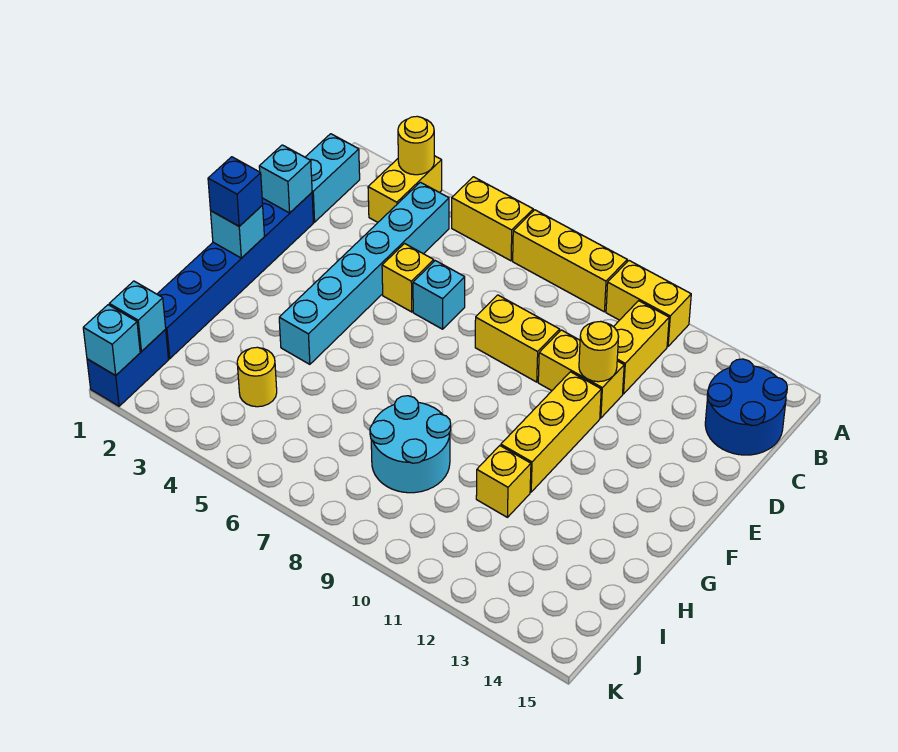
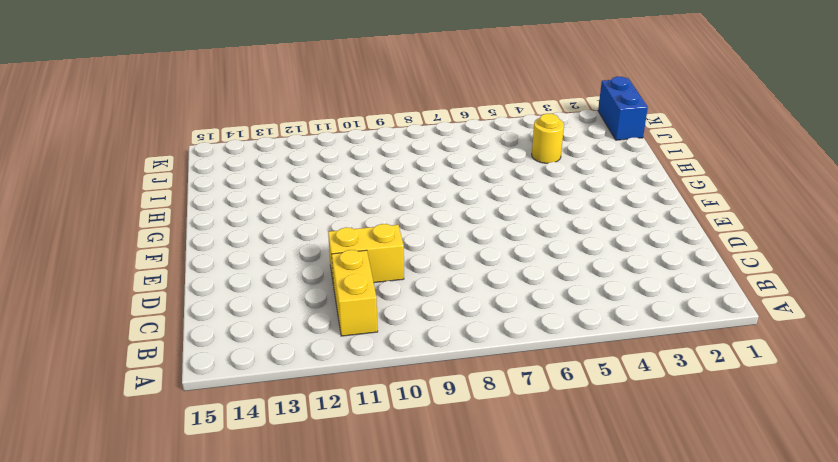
none -> yellow brick A3:B3 level 1
none -> yellow brick A5:A6 level 1
none -> yellow brick A7:A9 level 1

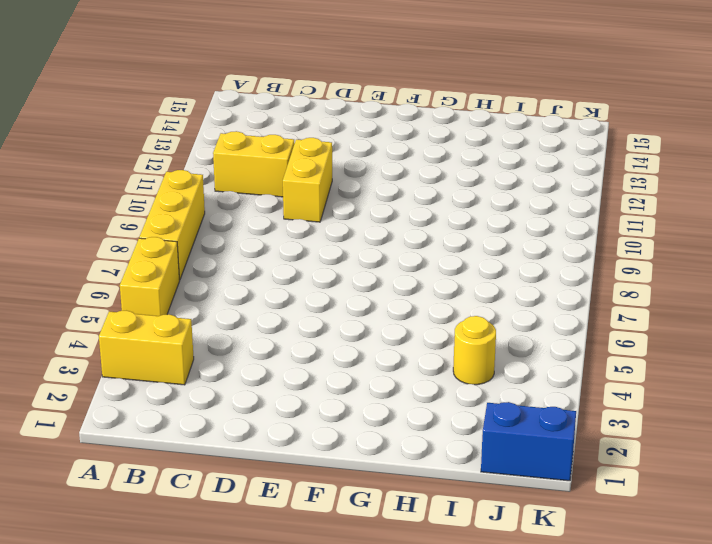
none -> yellow brick A10:A11 level 1
none -> cyan brick B1:C1 level 1
none -> cyan brick B4:G4 level 1

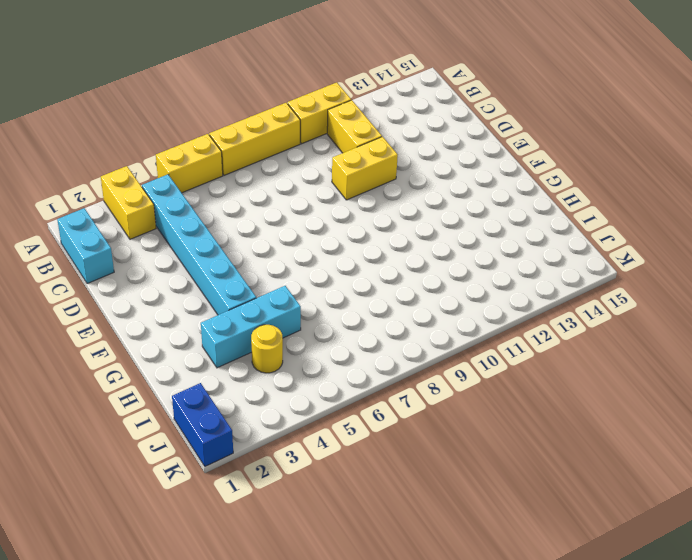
cyan brick H3:H5 level 1 -> none
none -> blue round brick B14:C15 level 1
none -> blue brick D1:I1 level 1
none -> yellow brick D5 level 1

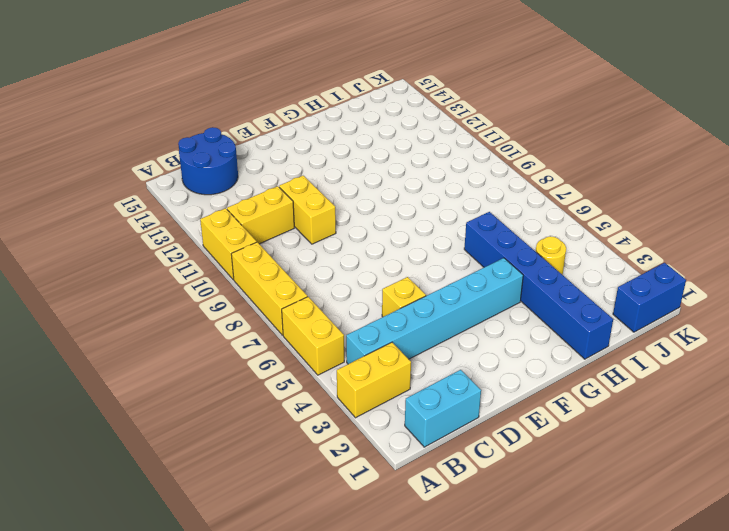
blue brick H1:H6 level 1 -> blue brick D1:I1 level 1
none -> cyan brick D6 level 1
none -> yellow brick D8:D9 level 1
none -> yellow brick E11:G11 level 1

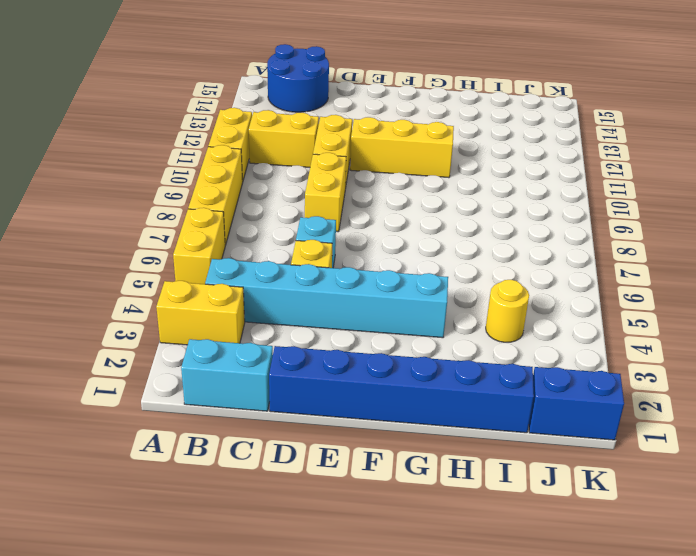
none -> cyan round brick H8:I9 level 1
none -> yellow brick H11 level 1
none -> yellow round brick A3 level 2

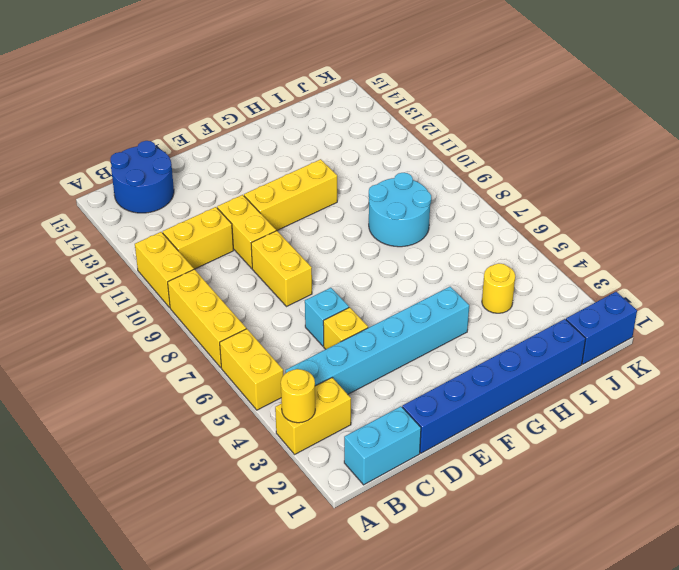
none -> yellow brick H11 level 1
none -> cyan brick D1 level 2
none -> yellow round brick D11 level 2

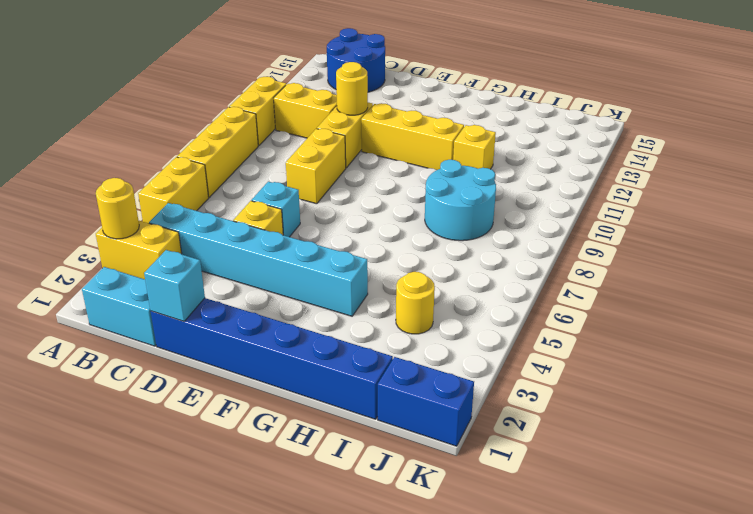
none -> cyan brick F1 level 2
none -> cyan brick J1 level 2
none -> cyan brick K1 level 2

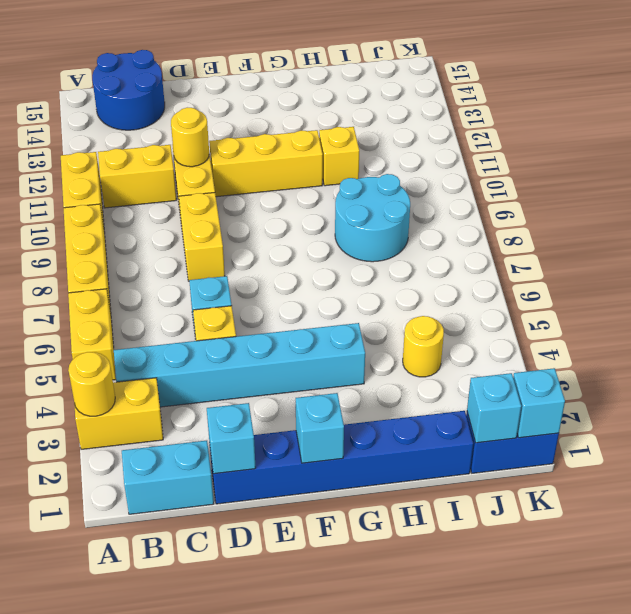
none -> blue brick F1 level 3

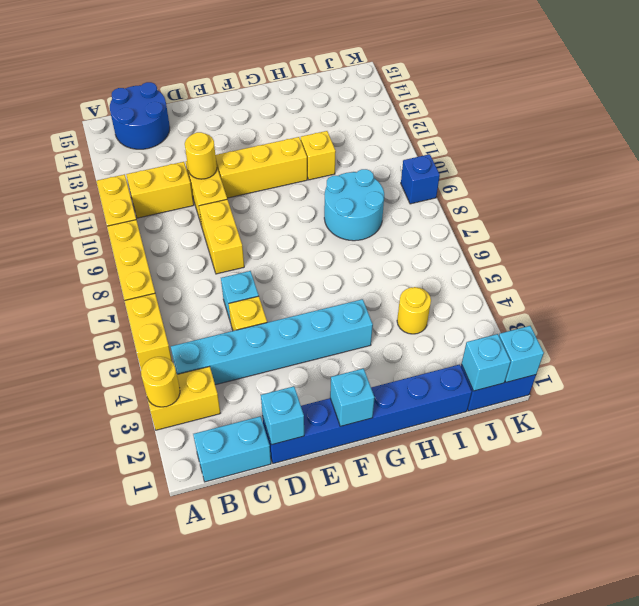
blue brick K9 level 1 -> blue brick F1 level 3

